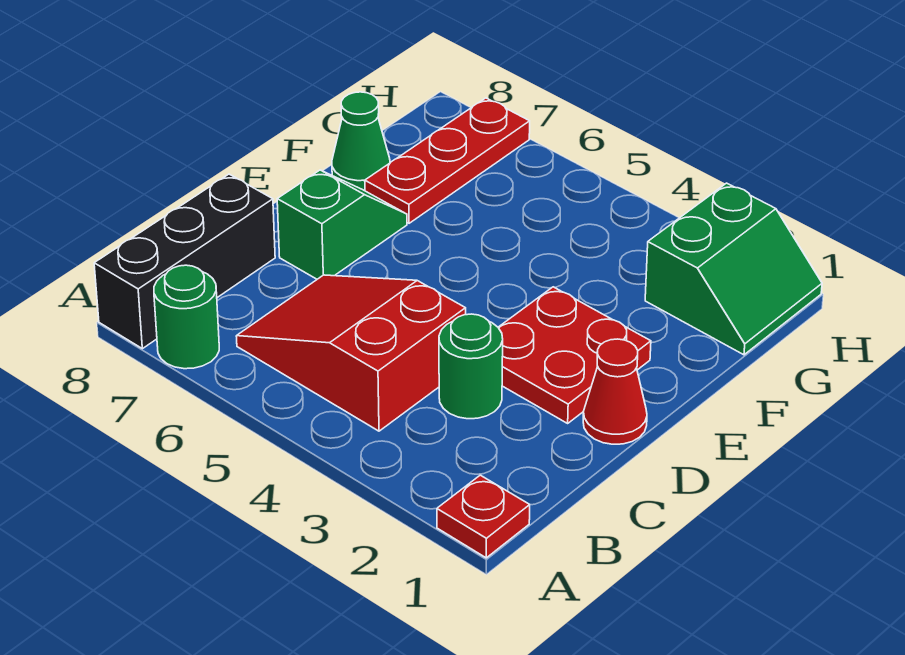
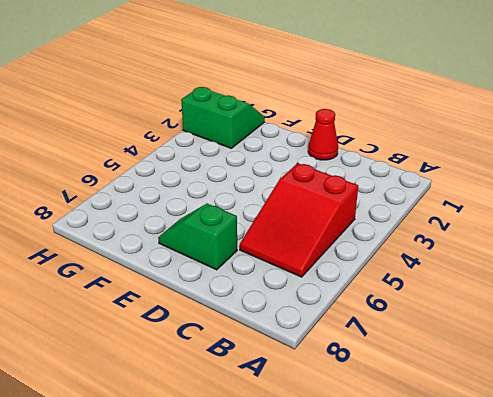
none -> red plate A1 level 1
none -> green round brick A7 level 1

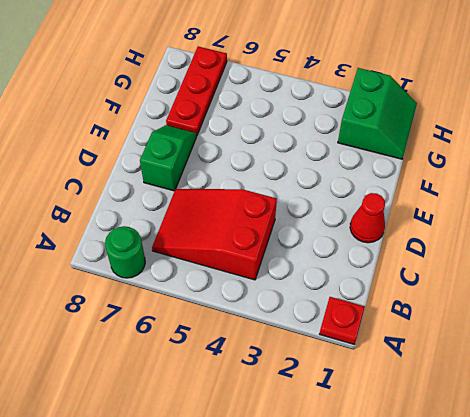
none -> black brick A8:C8 level 1
none -> green round brick C3 level 1

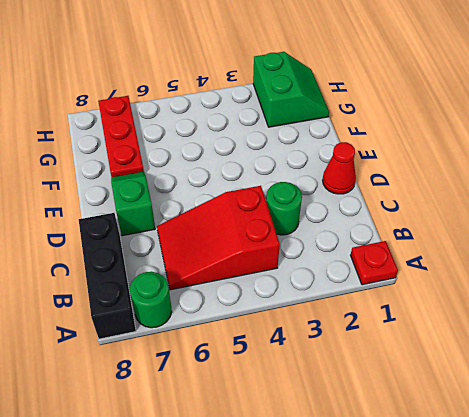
none -> red plate D2:E3 level 1
none -> green cone F8 level 1

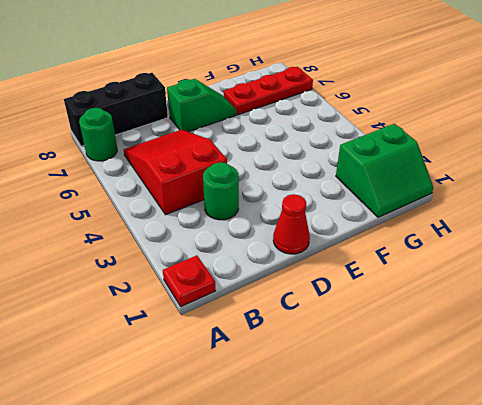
none -> red plate D2:E3 level 1
none -> green cone F8 level 1

